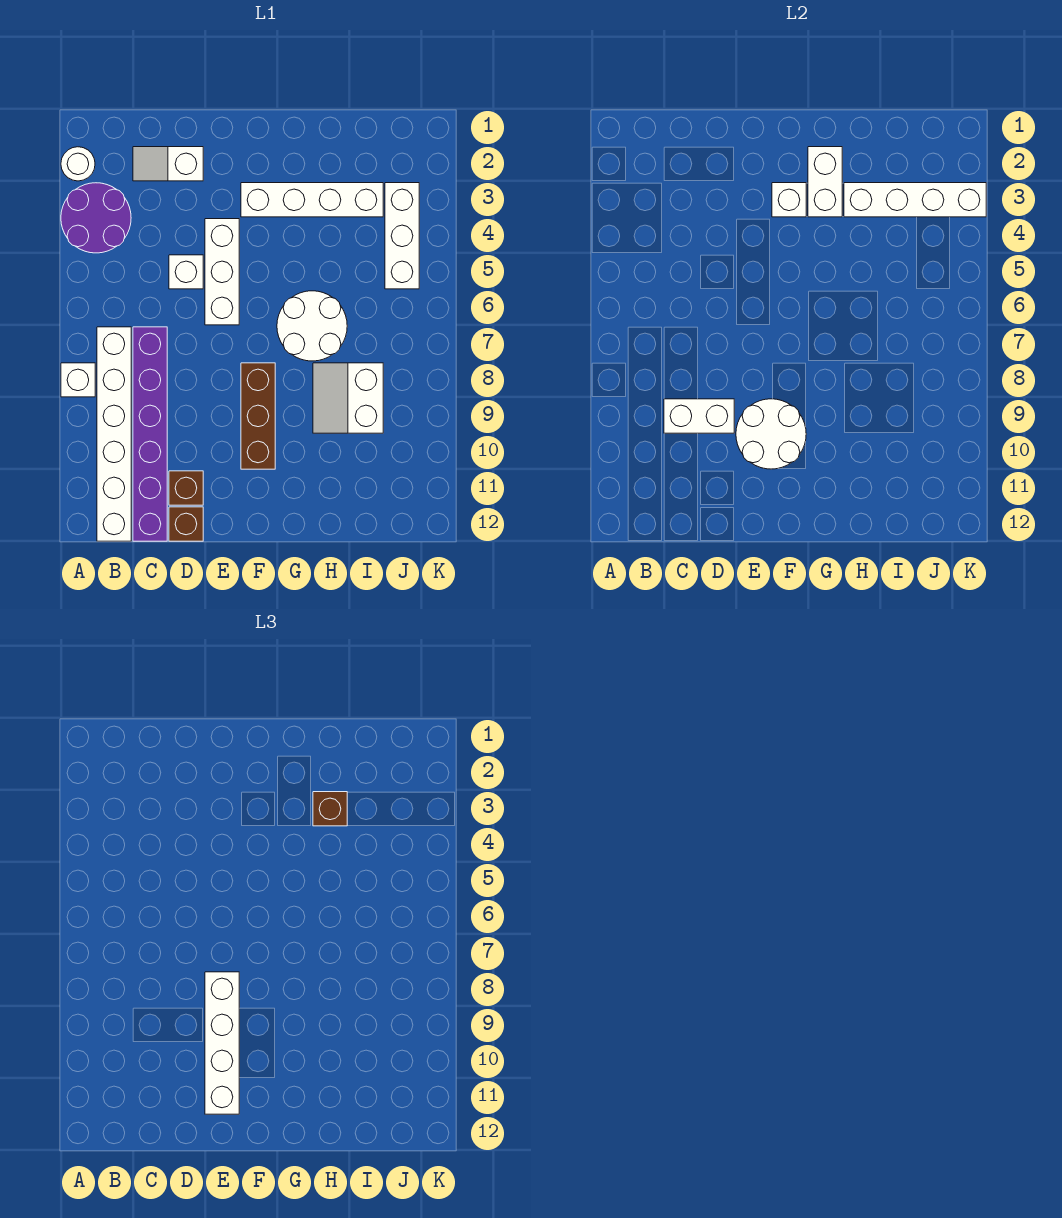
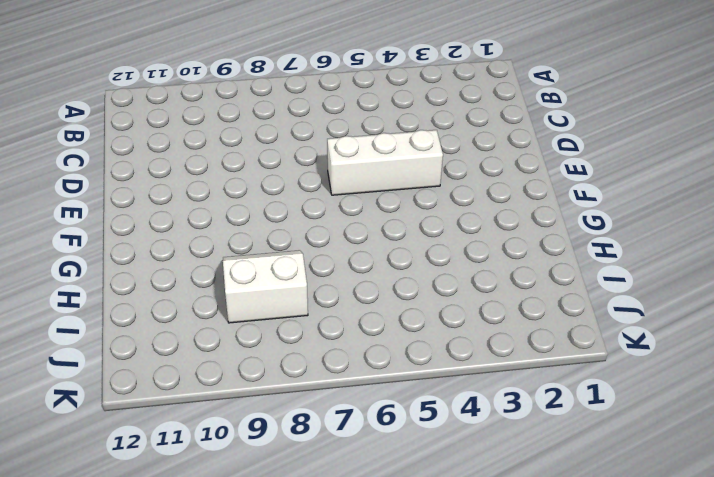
none -> white round brick A2 level 1
none -> purple round brick A3:B4 level 1
none -> white brick A8 level 1

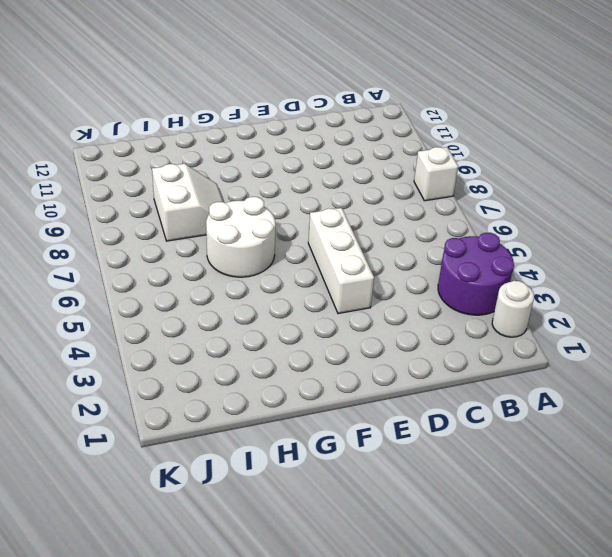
none -> white brick B7:B12 level 1
none -> white slope C2:D2 level 1 top D
none -> purple brick C7:C12 level 1

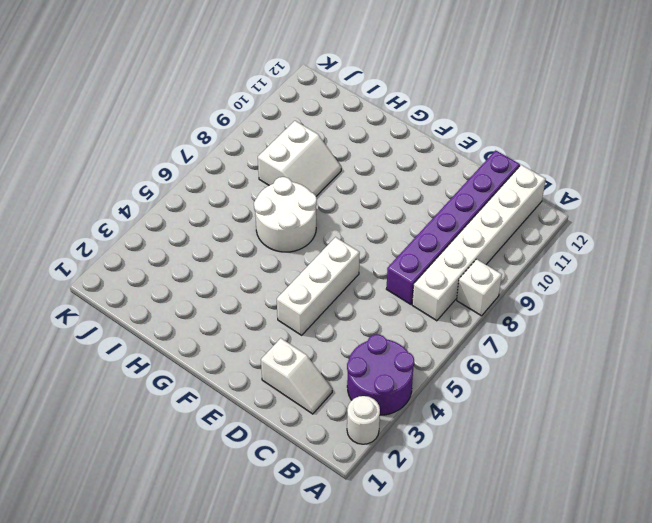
none -> white brick D5 level 1
none -> brown brick D11 level 1
none -> brown brick D12 level 1

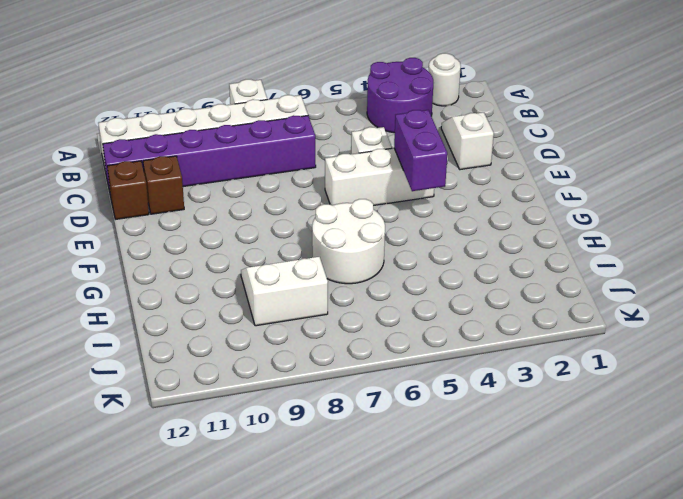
purple brick E4:F4 level 2 -> none
none -> white brick F3:I3 level 1
none -> brown brick F8:F10 level 1
none -> white brick J3:J5 level 1

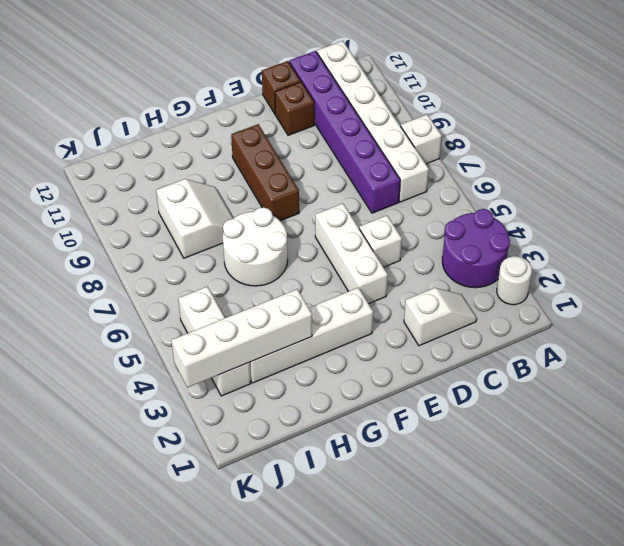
none -> white brick C9:D9 level 2
none -> white round brick E9:F10 level 2
none -> white brick F3 level 2

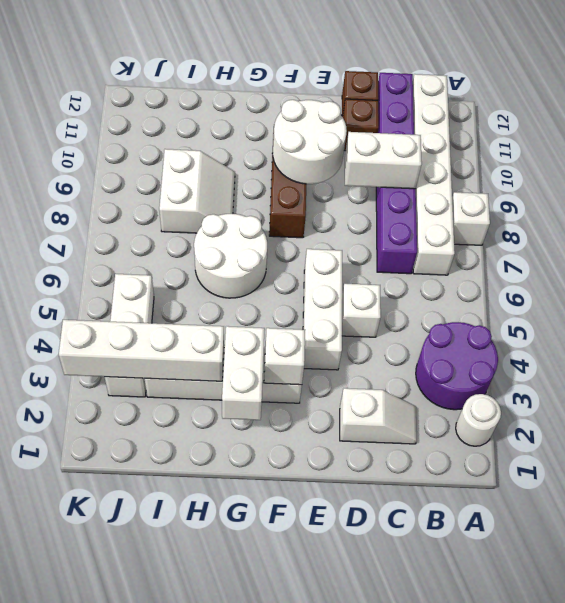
none -> white brick E8:E11 level 3
none -> brown brick H3 level 3

